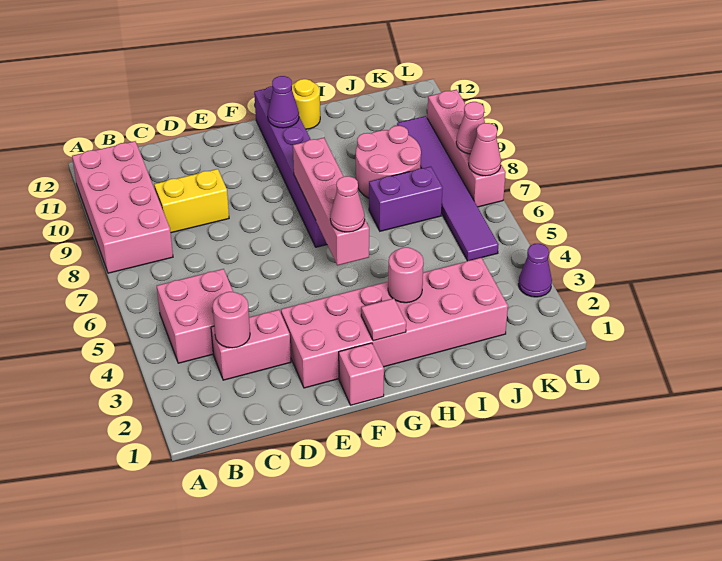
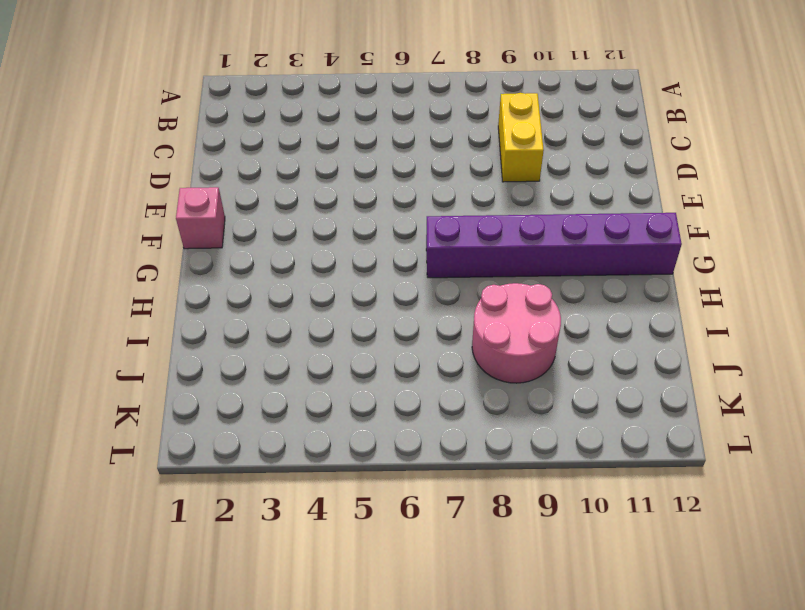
none -> pink brick A8:B11 level 1
none -> pink brick B4:C5 level 1
none -> pink brick C3:D3 level 1

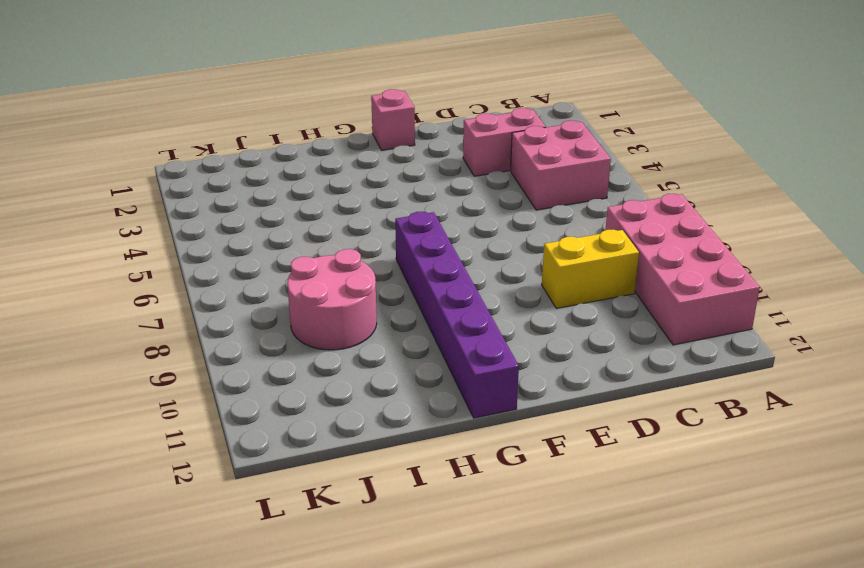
none -> pink brick E2:J3 level 1
none -> yellow round brick H12 level 1
none -> purple brick I7:J7 level 1

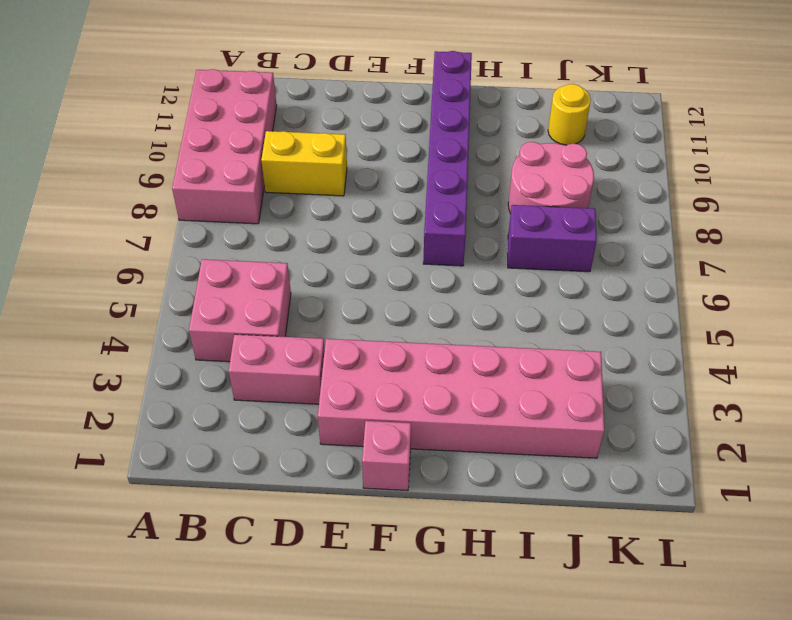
yellow round brick J11 level 1 -> yellow round brick H12 level 1
none -> purple tile K5:K10 level 1
none -> purple cone L3 level 1
none -> pink brick L7:L10 level 1

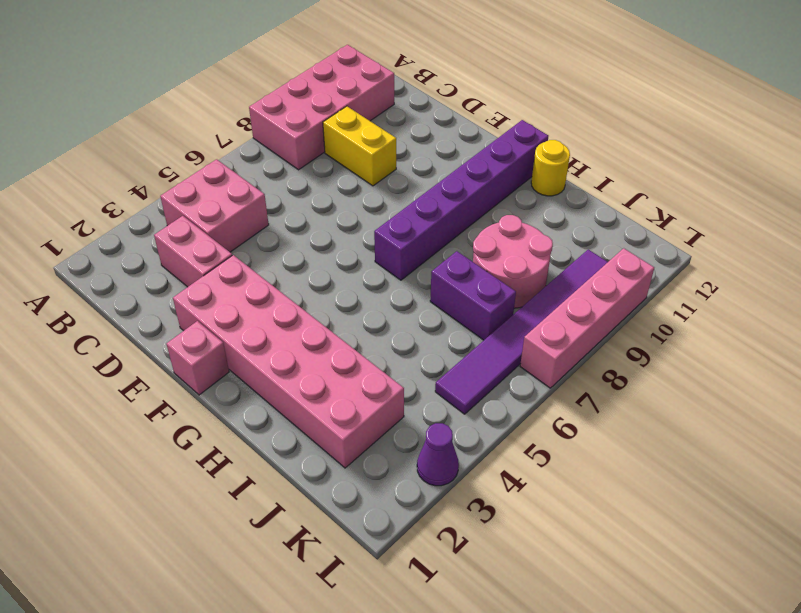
none -> pink round brick C3 level 2
none -> pink tile G2 level 2
none -> pink brick G5:G8 level 2

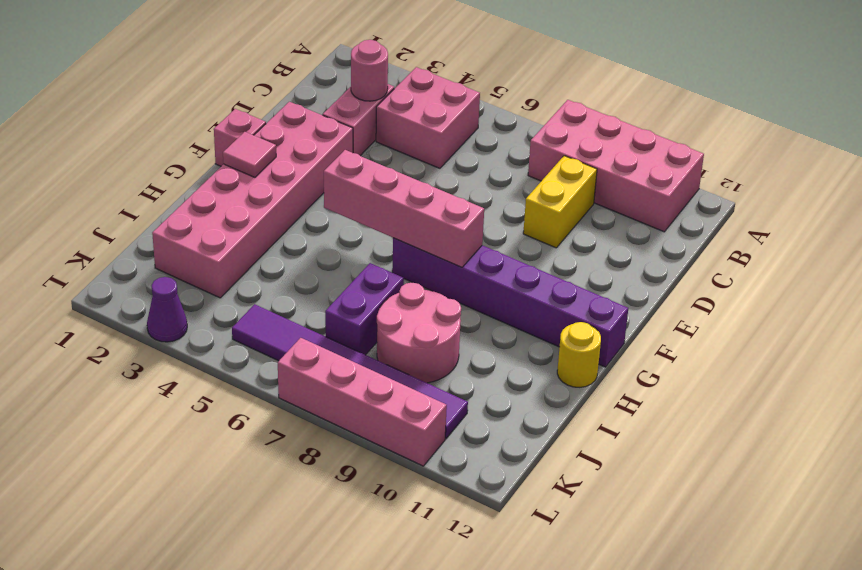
none -> purple cone G11 level 2
none -> pink round brick H3 level 2
none -> pink cone L7 level 2

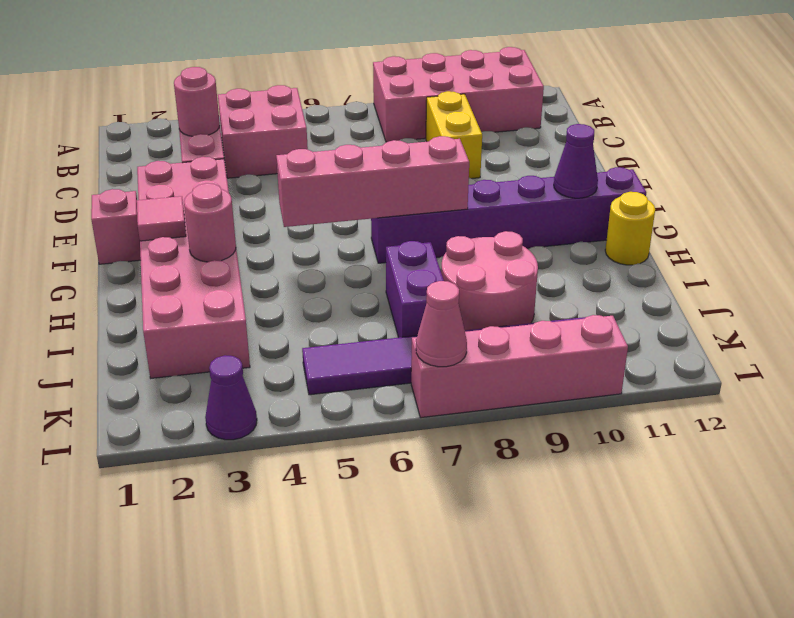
none -> pink cone L8 level 2
none -> pink cone G5 level 3

